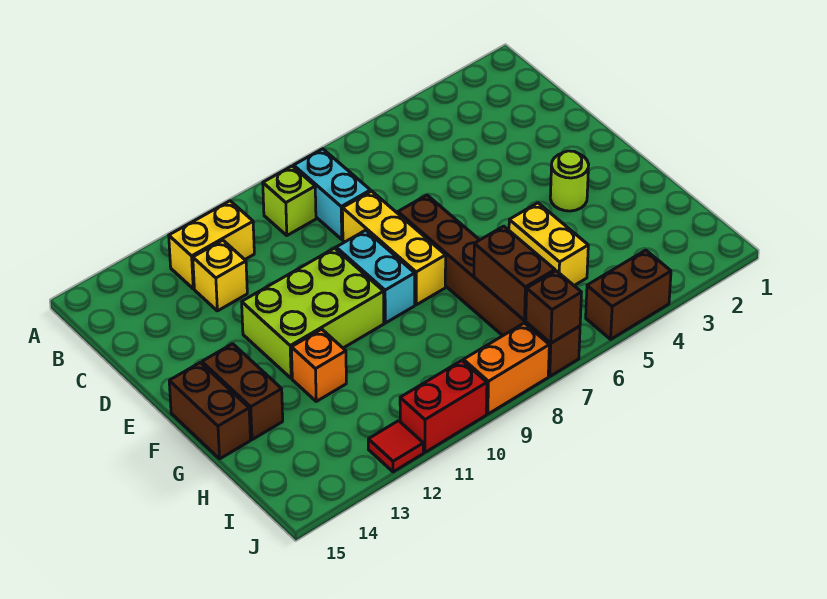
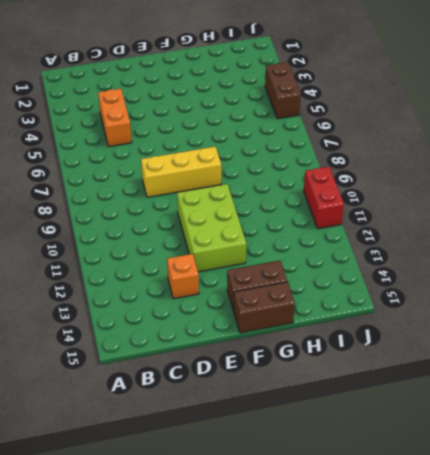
orange brick C4:C5 level 1 -> orange brick J8:J9 level 1
orange brick D13 level 1 -> orange brick G12 level 1
none -> cyan brick B8:C8 level 1
none -> lime brick B9 level 1
none -> yellow brick B11:B12 level 1

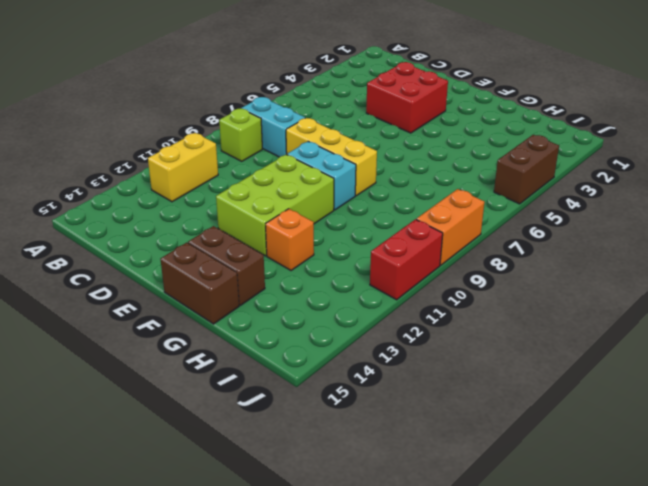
red brick D3:E4 level 1 -> none
none -> yellow brick C12 level 1
none -> brown brick E7:J7 level 1
none -> lime round brick F3 level 1

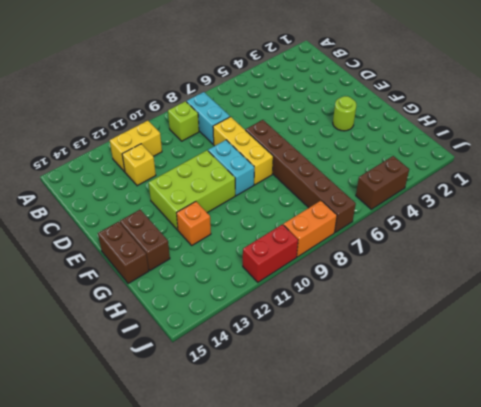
none -> yellow brick G5:H5 level 1
none -> red tile J12 level 1
none -> brown brick H7:I7 level 2

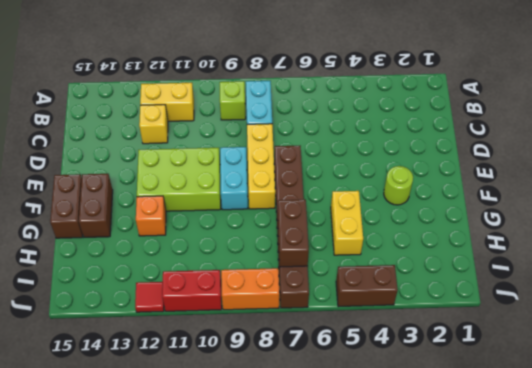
none -> brown brick J7 level 2

